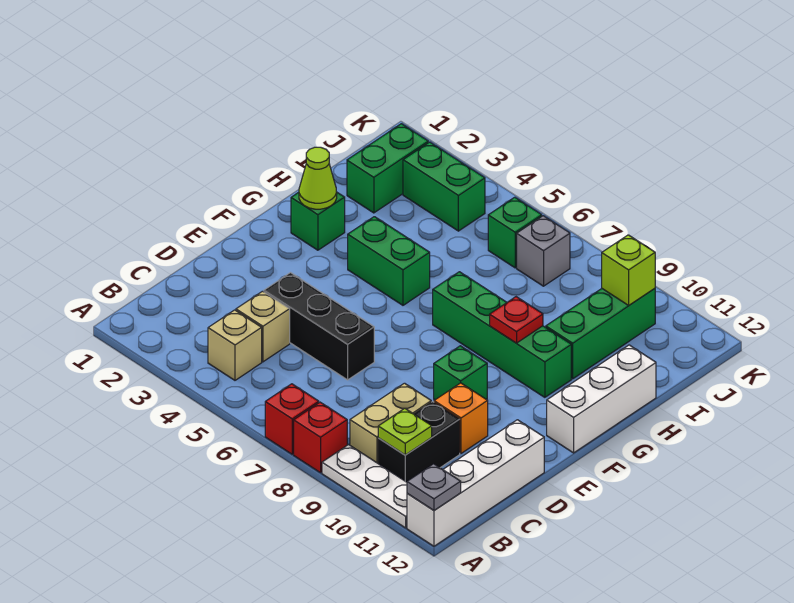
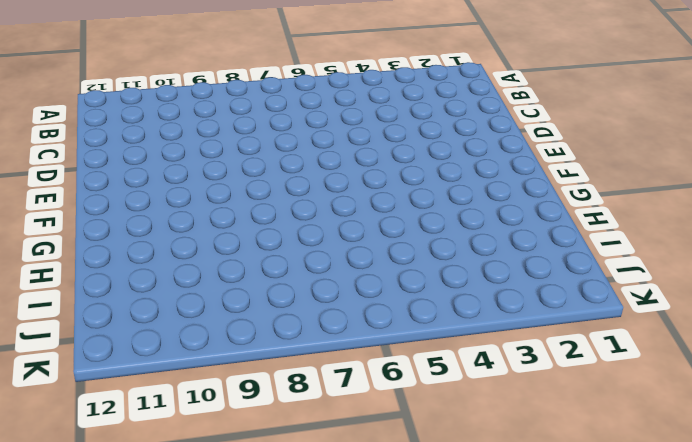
none -> red brick A7 level 1
none -> red brick A8 level 1
none -> white plate A9:A11 level 1

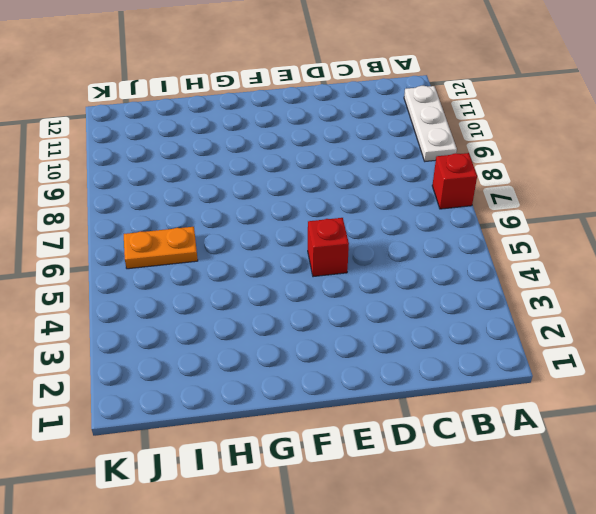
red brick E5 level 1 -> red brick A8 level 1
orange plate I6:J6 level 1 -> green brick J6 level 1
none -> white brick A12:D12 level 1
none -> tan brick B4 level 1
none -> tan brick B9:C9 level 1

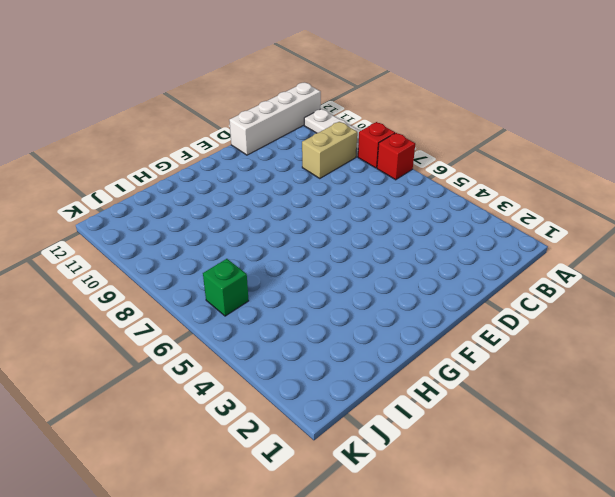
none -> tan brick B4 level 1
none -> black brick B10:C10 level 1
none -> tan brick C4 level 1

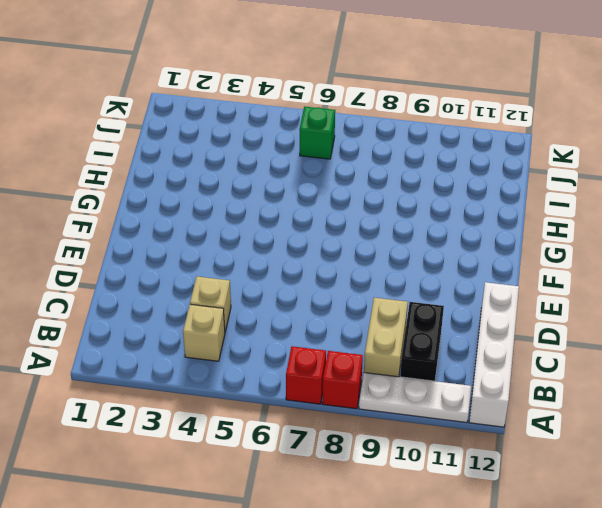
none -> black brick D4:D6 level 1
none -> orange brick D10 level 1
none -> green brick E9 level 1

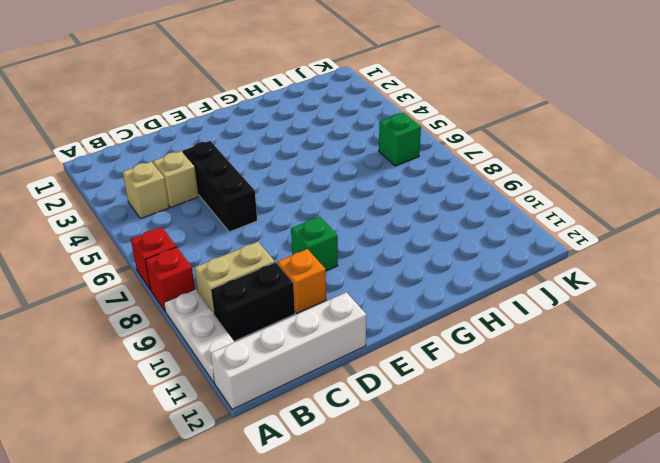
none -> white brick F12:H12 level 1
none -> green brick G2 level 1
none -> green brick G4:G5 level 1

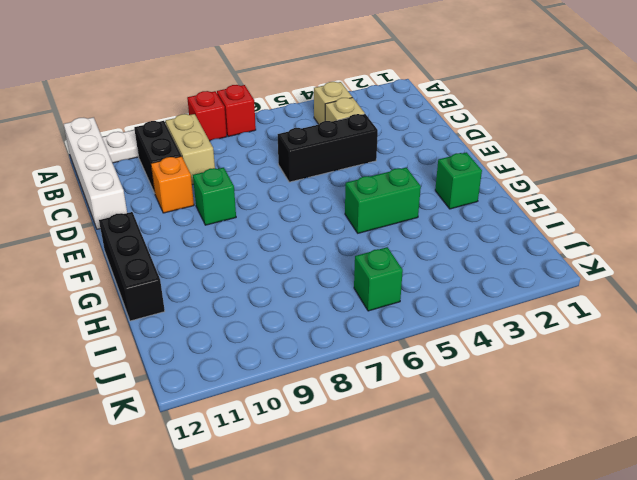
black brick F12:H12 level 1 -> white brick F12:H12 level 1
none -> green brick G7:G10 level 1
none -> green brick H10:J10 level 1
none -> green brick I2:J2 level 1

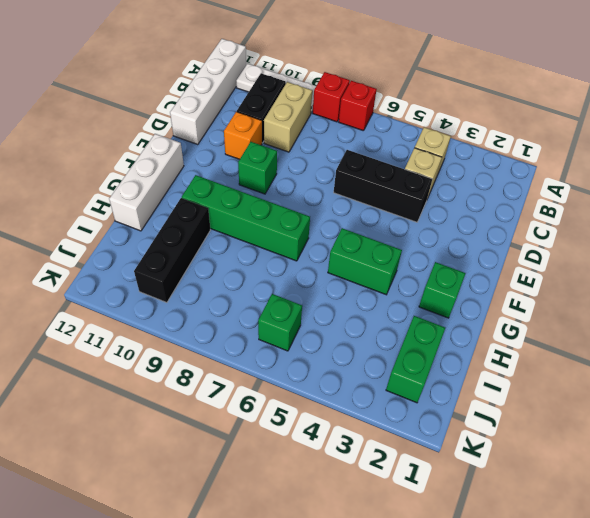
black brick H10:J10 level 1 -> green brick H10:J10 level 1
none -> green brick J3:J4 level 1
none -> grey brick J7 level 1
none -> grey plate A12 level 2

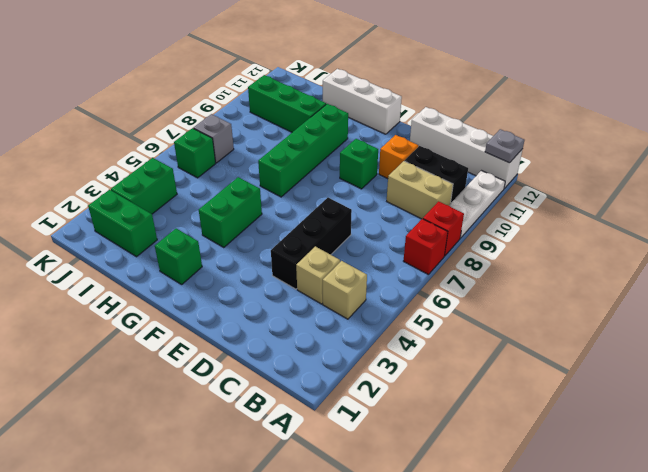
none -> lime plate B10 level 2
none -> lime cone G2 level 2
none -> red plate G9 level 2

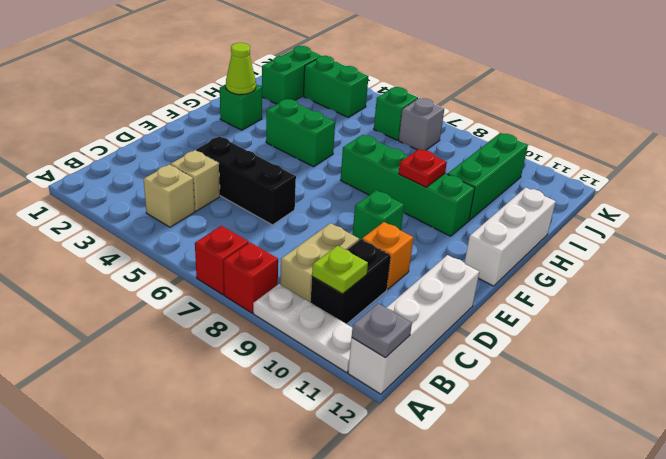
none -> lime brick J10 level 2

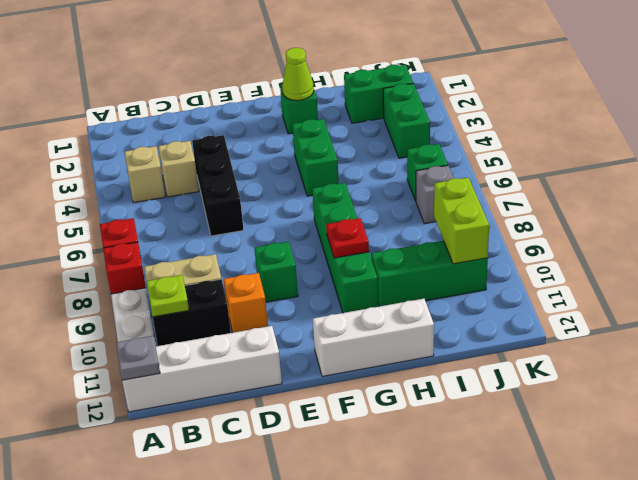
lime brick J9:J10 level 2 -> lime brick J10 level 2

